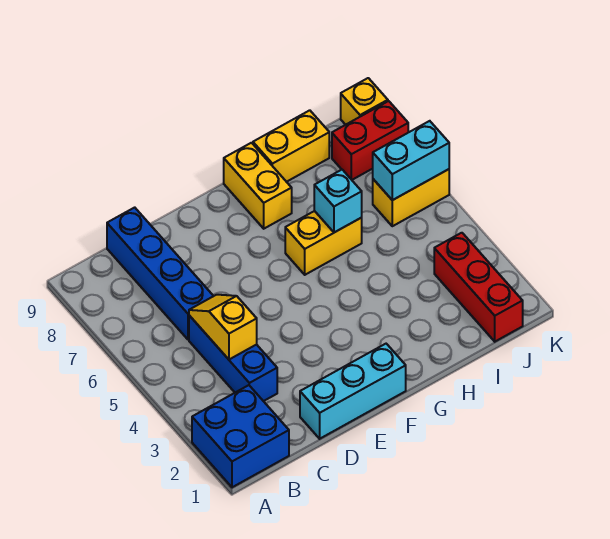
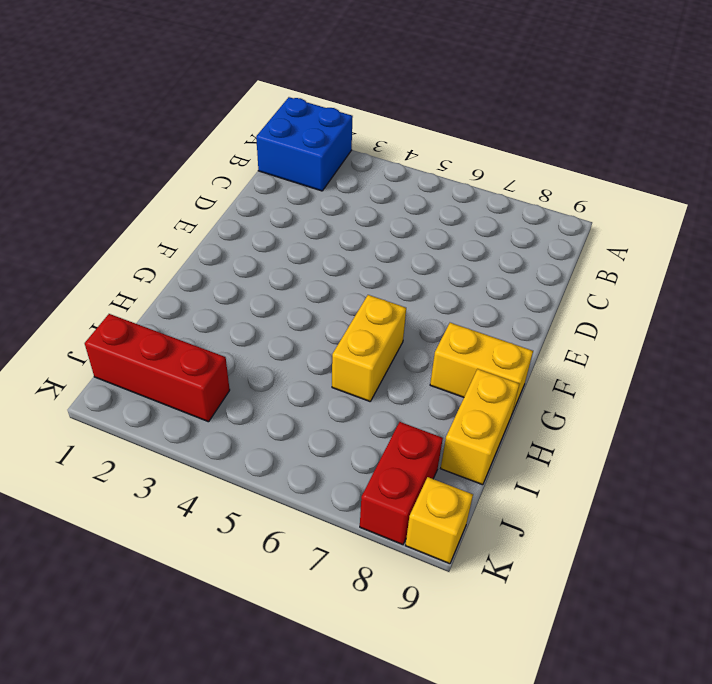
none -> blue brick C3:C5 level 1
none -> blue brick C6:C9 level 1
none -> cyan brick D1:F1 level 1

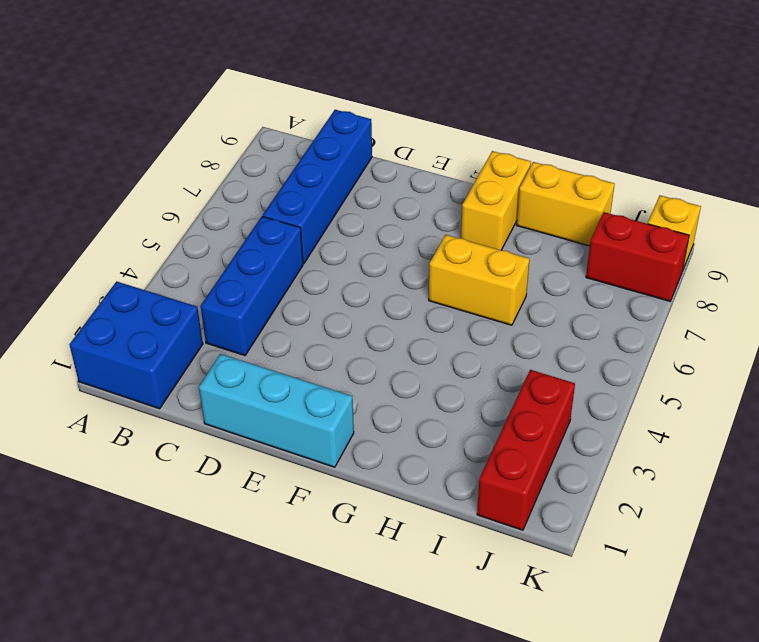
none -> yellow brick J6:K6 level 1
none -> yellow slope C4:C5 level 2 top 4
none -> cyan brick H6 level 2

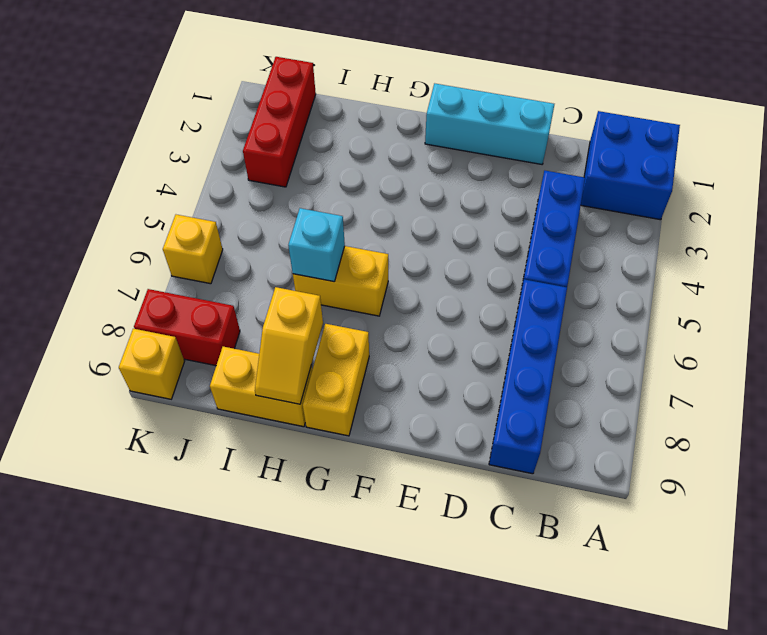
yellow slope H8:H9 level 2 top 8 -> yellow slope C4:C5 level 2 top 4
yellow brick K6 level 1 -> yellow brick J6:K6 level 1
none -> cyan brick J6:K6 level 2

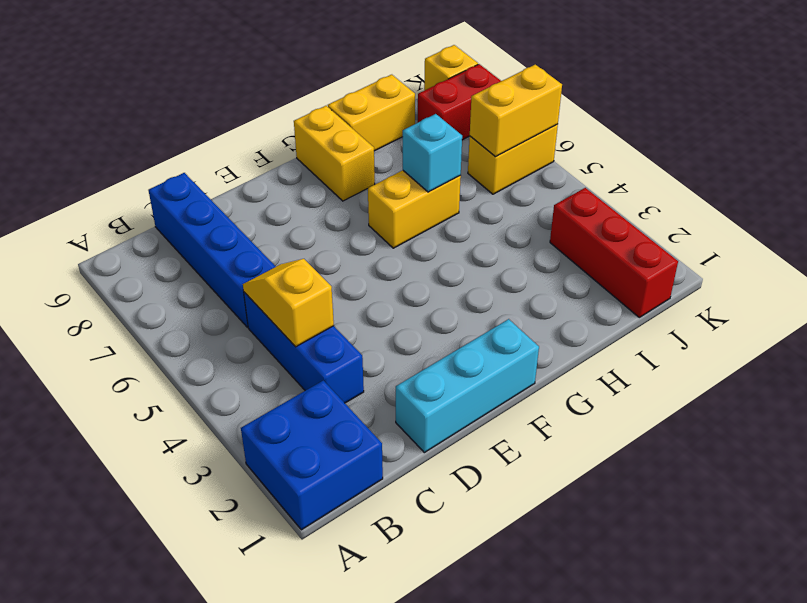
yellow brick J6:K6 level 2 -> cyan brick J6:K6 level 2

